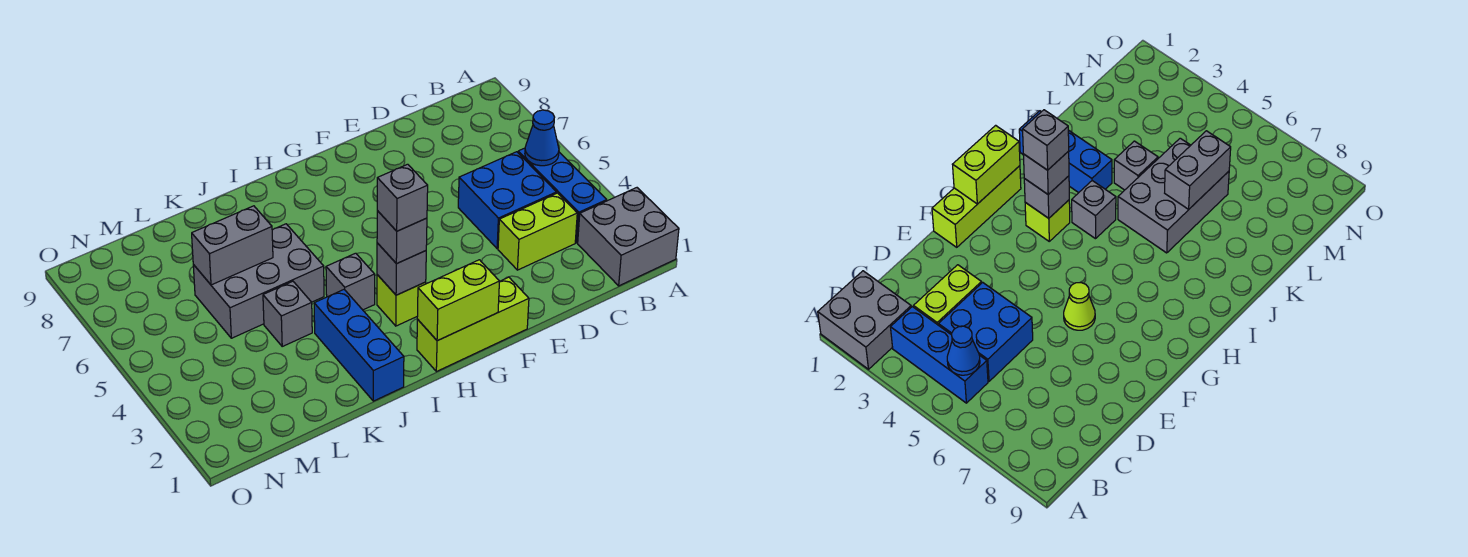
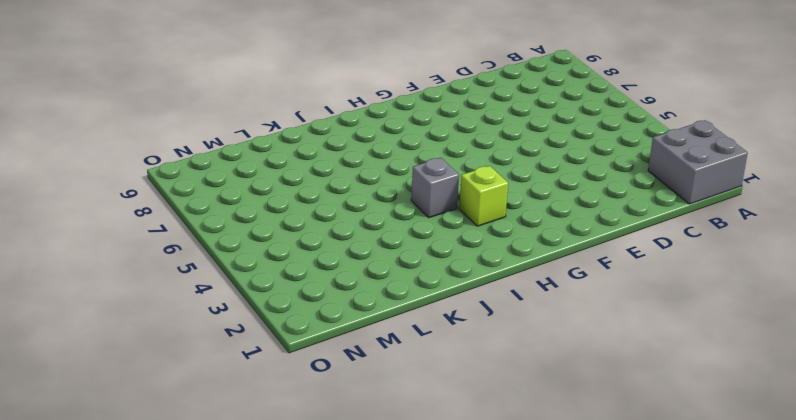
none -> blue brick B3:B5 level 1
none -> lime brick C3:D3 level 1
none -> blue brick C4:D5 level 1

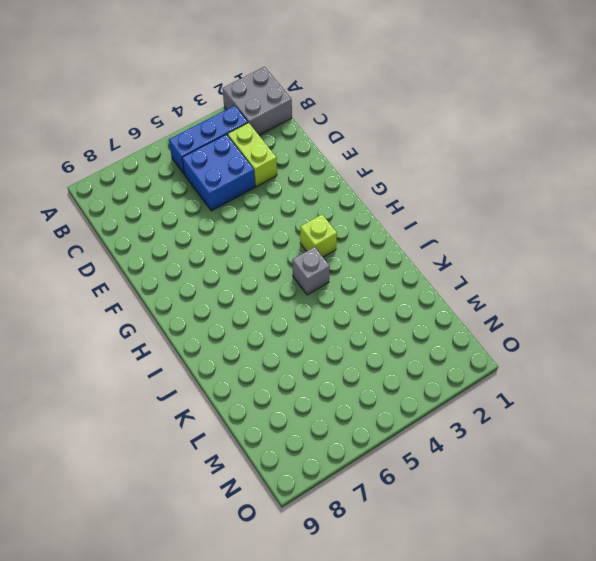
none -> lime brick F1:H1 level 1
none -> lime cone F6 level 1
none -> blue brick J1:J3 level 1

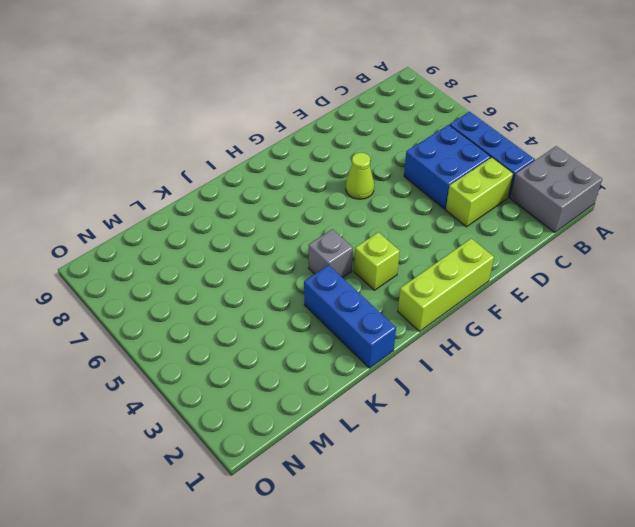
none -> grey brick J5:L6 level 1
none -> grey brick K4 level 1
none -> blue cone B5 level 2

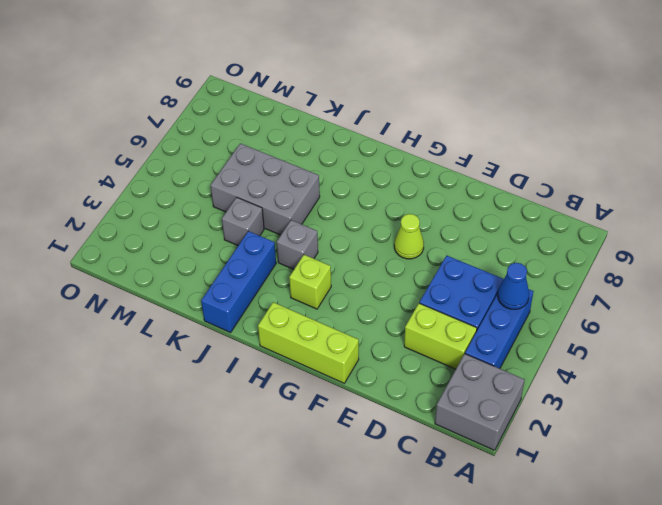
none -> lime brick G1:H1 level 2
none -> grey brick H3 level 2
none -> grey brick K6:L6 level 2

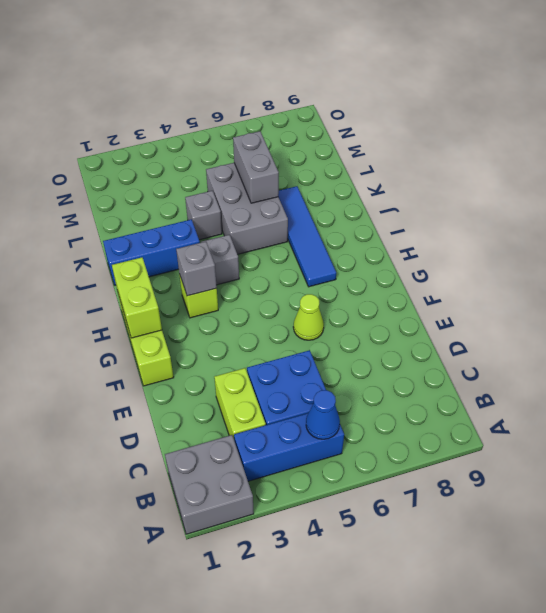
blue tile H7:K7 level 1 -> none
none -> grey brick H3 level 3
none -> grey brick H3 level 4

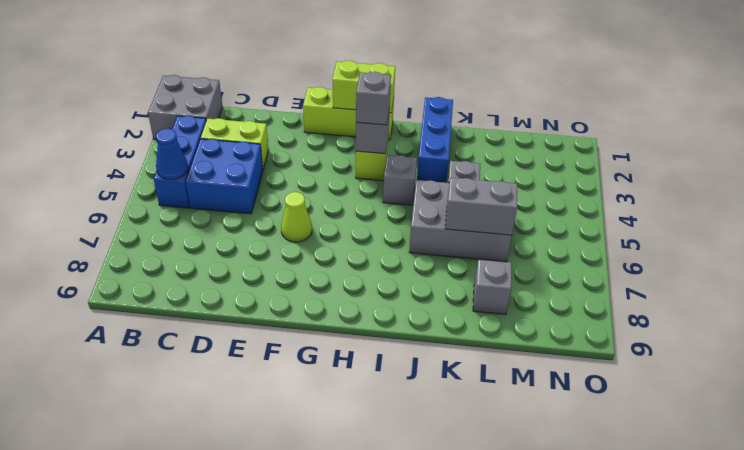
grey brick L8 level 1 -> grey brick H3 level 4

